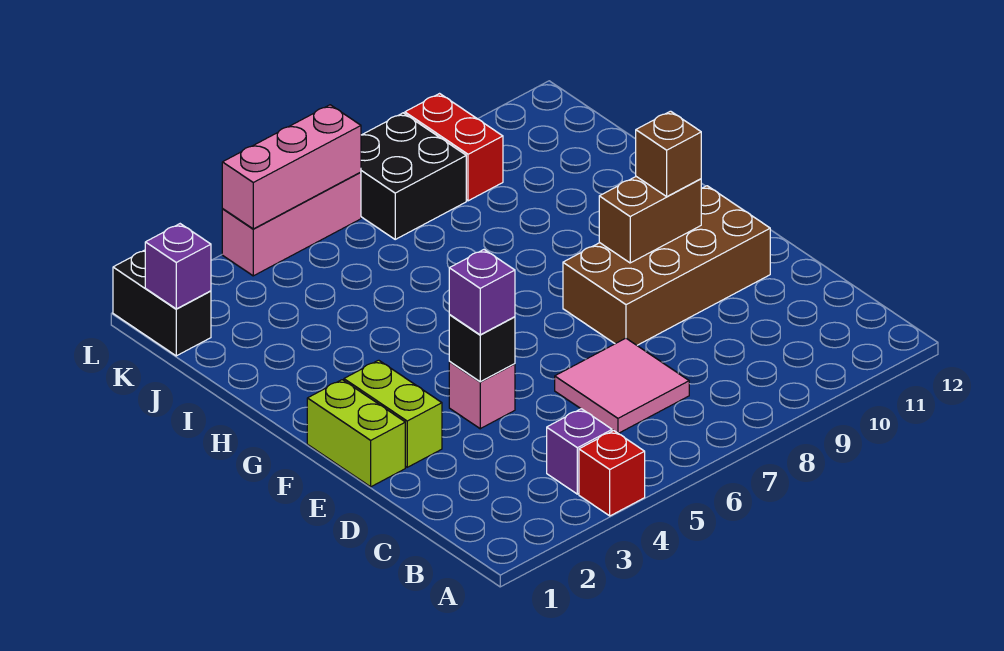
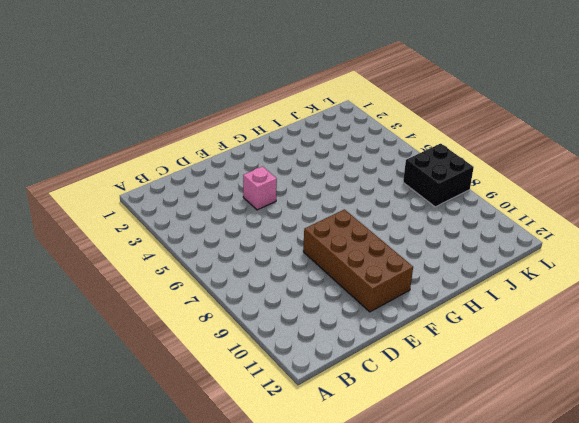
none -> red brick A4 level 1
none -> purple brick B4 level 1
none -> pink tile C6:D7 level 1

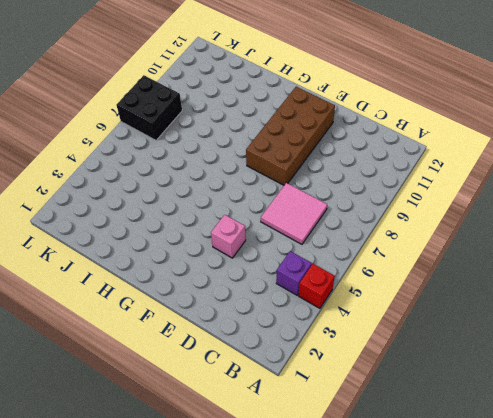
none -> lime brick E1:F1 level 1
none -> lime brick E2:F2 level 1
none -> black brick K1:L1 level 1

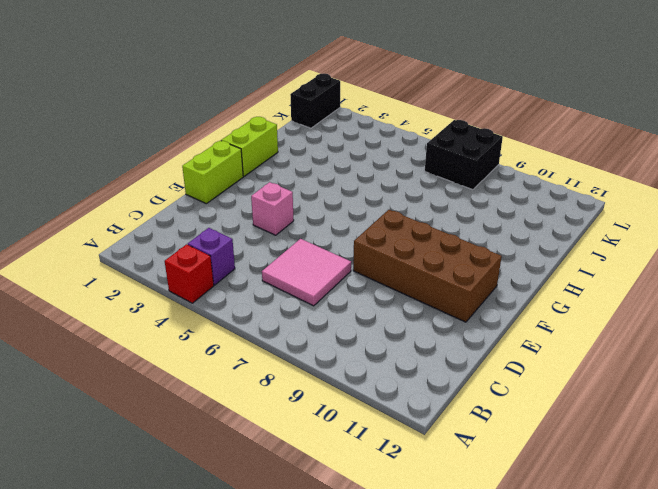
lime brick G1:H1 level 1 -> lime brick E2:F2 level 1
none -> red brick K9:L9 level 1
none -> pink brick L4:L6 level 1
none -> black brick E4 level 2

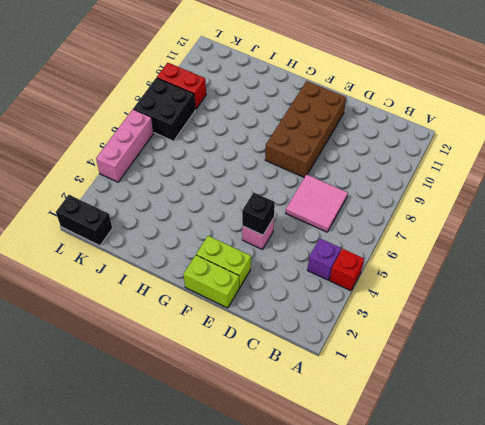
none -> brown brick F9:F10 level 2
none -> purple brick K1 level 2
none -> pink brick L4:L6 level 2

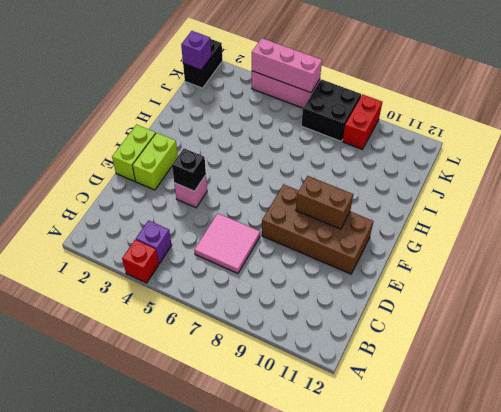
none -> purple brick E4 level 3
none -> brown brick F10 level 3

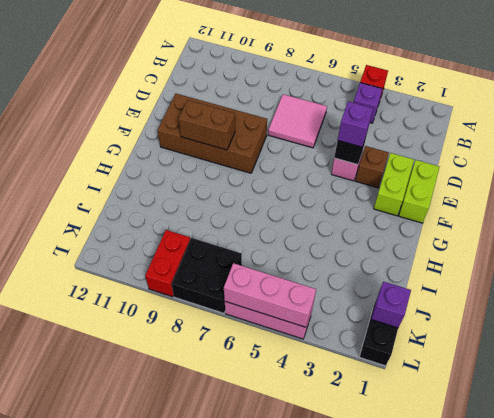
brown brick E3 level 1 -> brown brick F10 level 3

